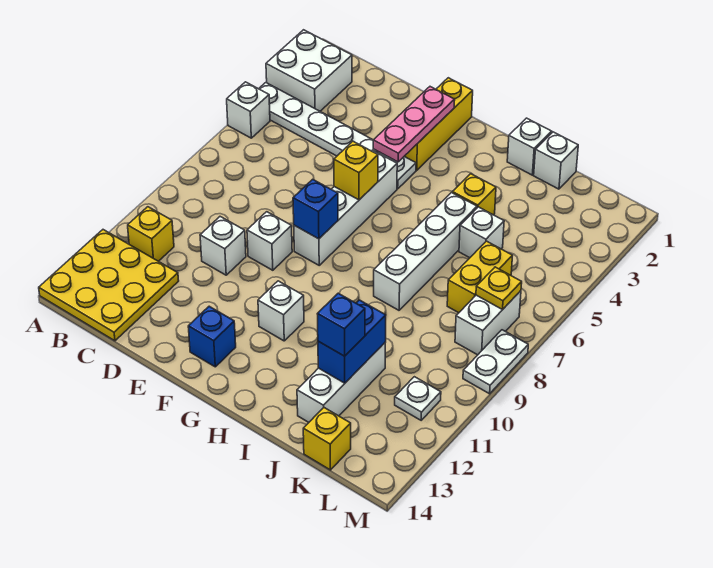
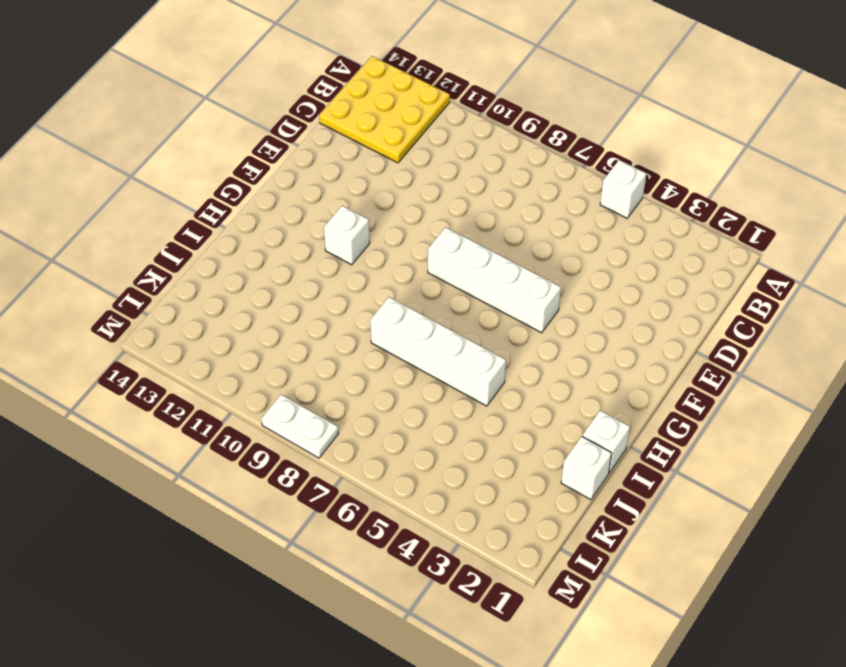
none -> white brick A2:B3 level 1
none -> white plate A4:F4 level 1
none -> yellow brick B11 level 1

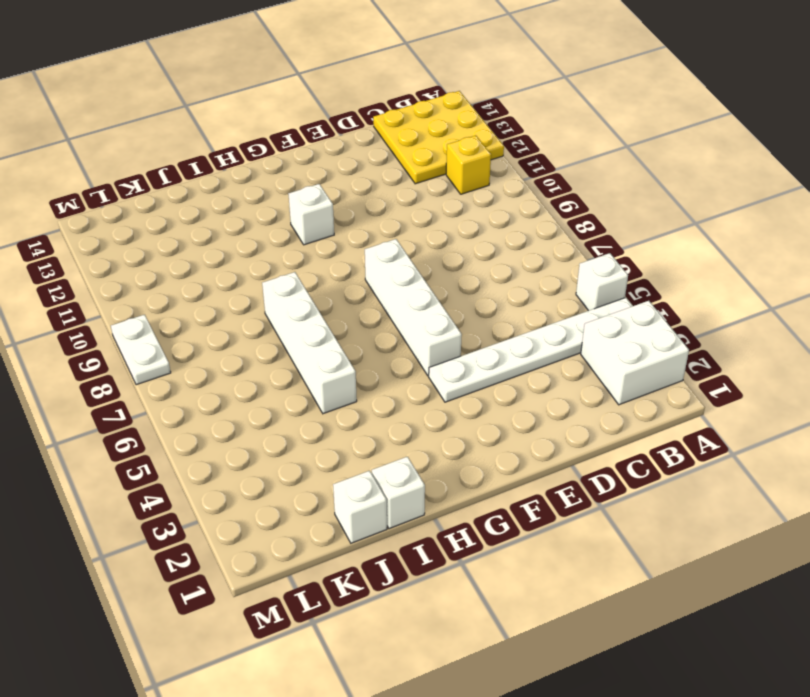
none -> white brick D10 level 1
none -> white brick E9 level 1
none -> yellow brick F1:F3 level 1

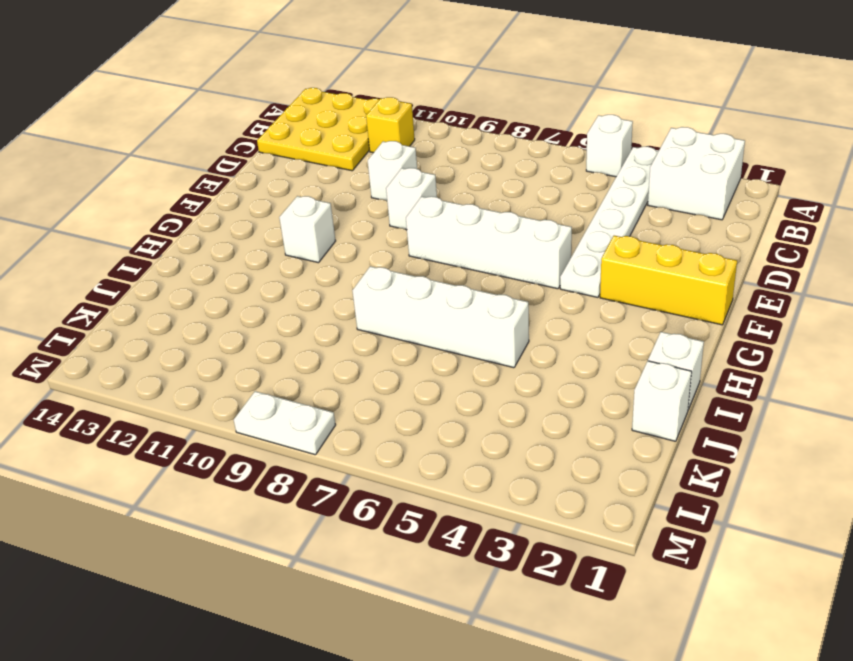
none -> blue brick F13 level 1
none -> yellow brick I4 level 1
none -> white brick J5 level 1

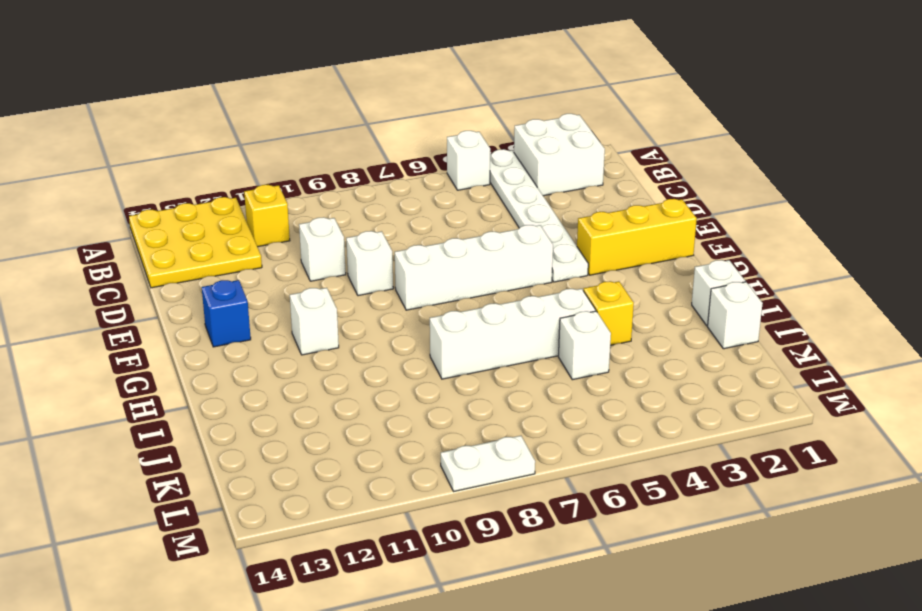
none -> white brick J11:J13 level 1
none -> yellow brick K6:K7 level 1
none -> yellow brick K14 level 1

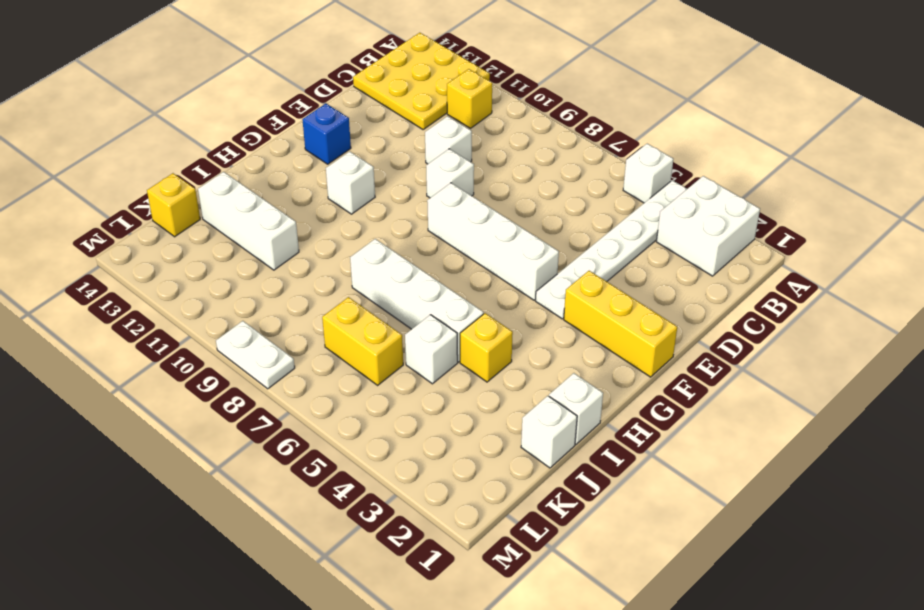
none -> white brick L7:L8 level 1
none -> white plate L11 level 1
none -> pink plate F2:F4 level 2

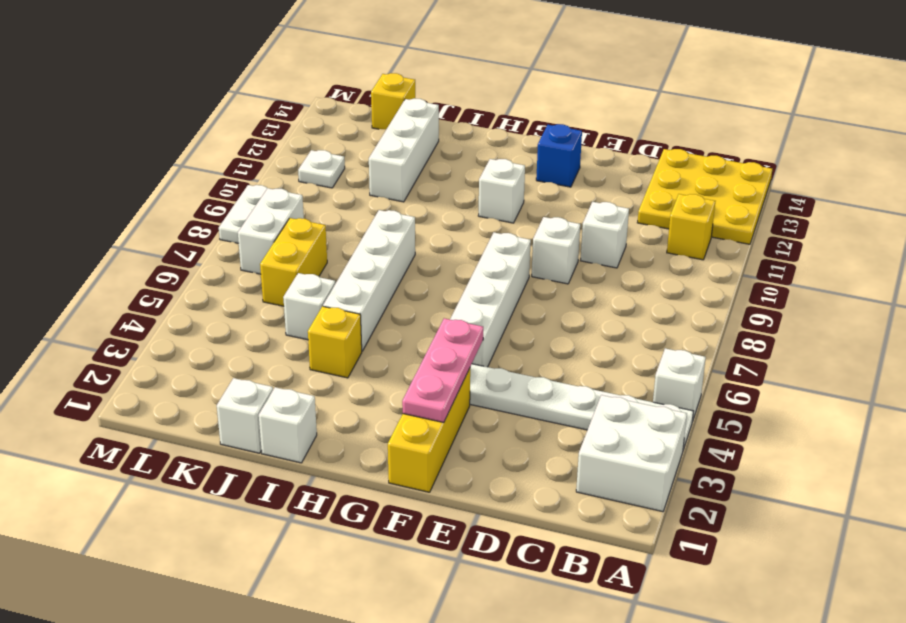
none -> yellow brick F6 level 2
none -> blue brick F8 level 2
none -> blue brick J11:J12 level 2

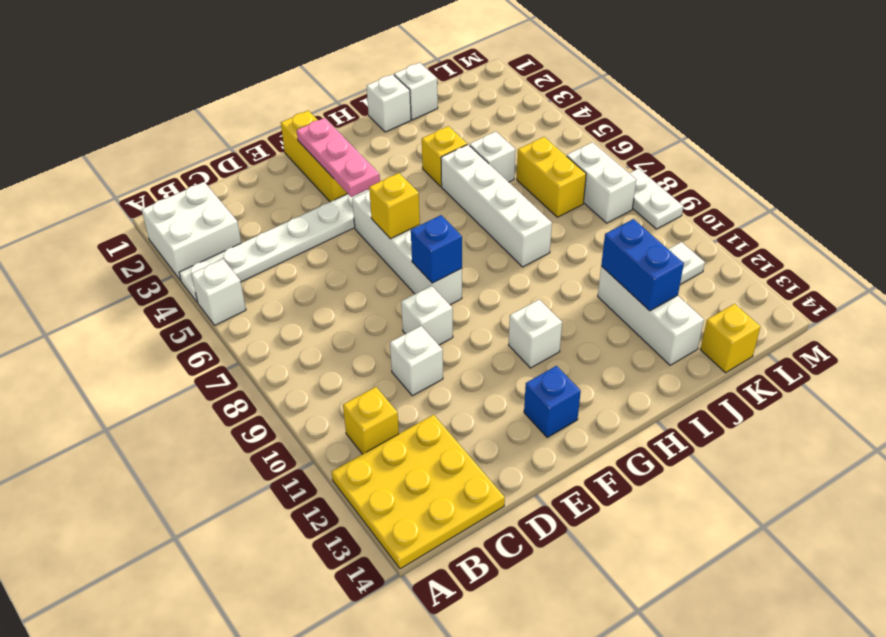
none -> yellow plate L7 level 2
none -> blue brick J12 level 3

